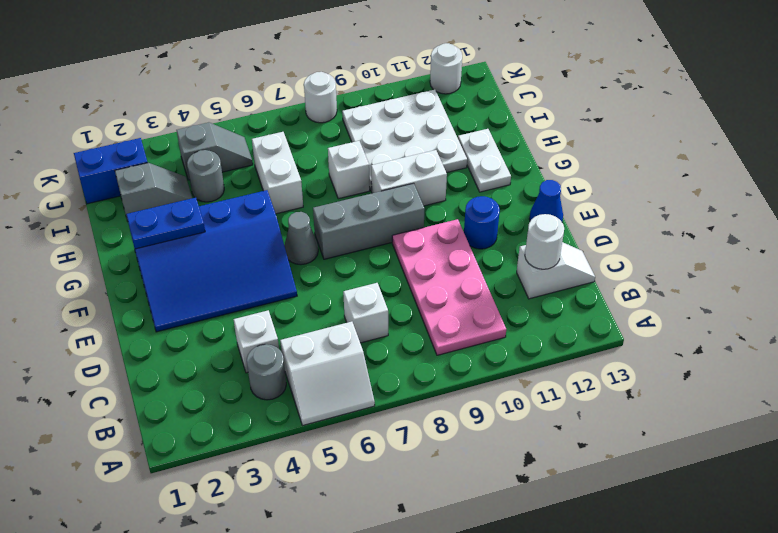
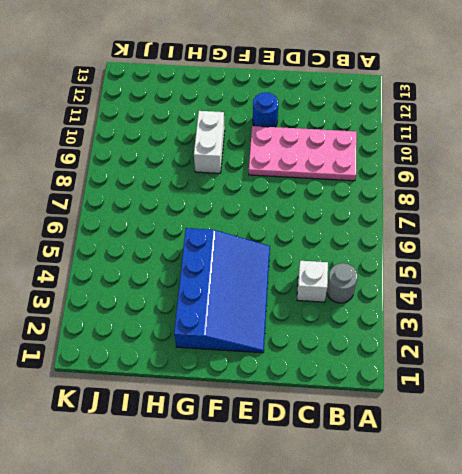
none -> white slope A5:B6 level 1 top B
none -> white brick C7 level 1
none -> white slope C12:C13 level 1 top 12

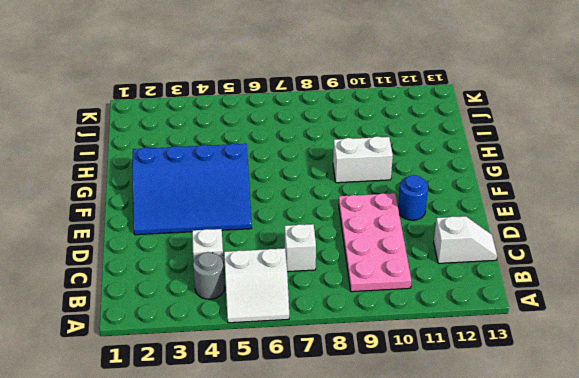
none -> blue cone E13 level 1
none -> grey cone F6 level 1
none -> grey brick F7:F9 level 1

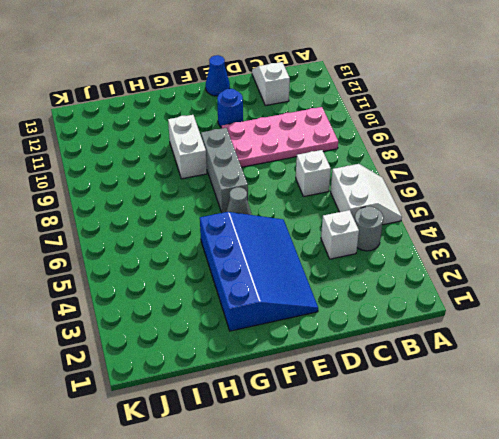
none -> white plate G12:H12 level 1
none -> white brick H6:I6 level 1
none -> white brick H8 level 1

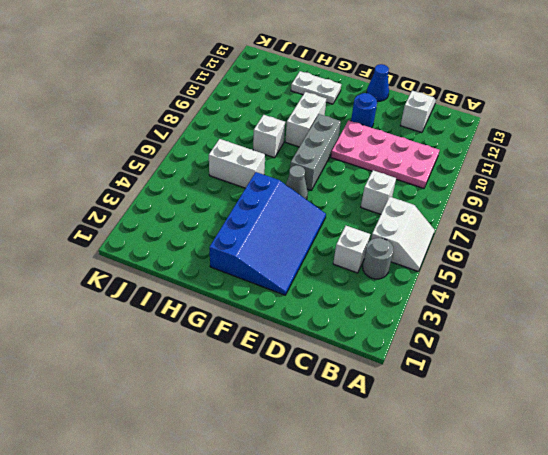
none -> white plate H9:J11 level 1
none -> grey slope I2:I3 level 1 top 2
none -> grey round brick I4 level 1

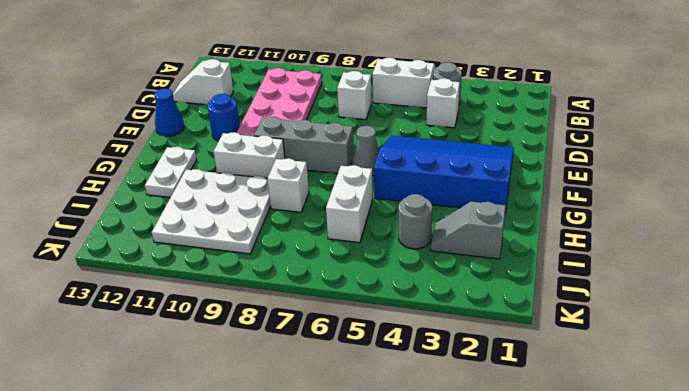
none -> blue brick J1:J2 level 1
none -> grey slope J4:J5 level 1 top 4
none -> white round brick K8 level 1

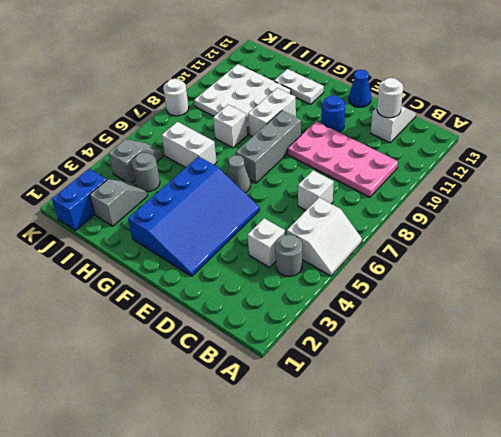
none -> white round brick K12 level 1
none -> blue plate G2:G3 level 2

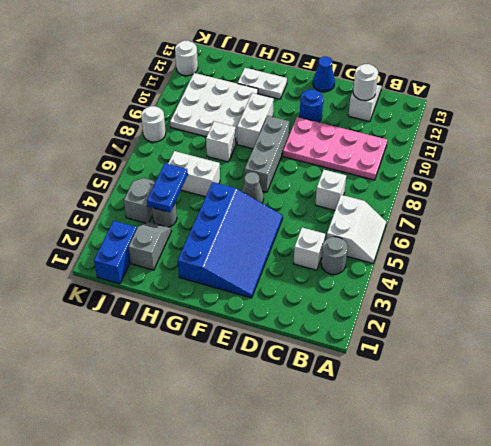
blue plate I4:I5 level 2 -> blue plate G2:G3 level 2

